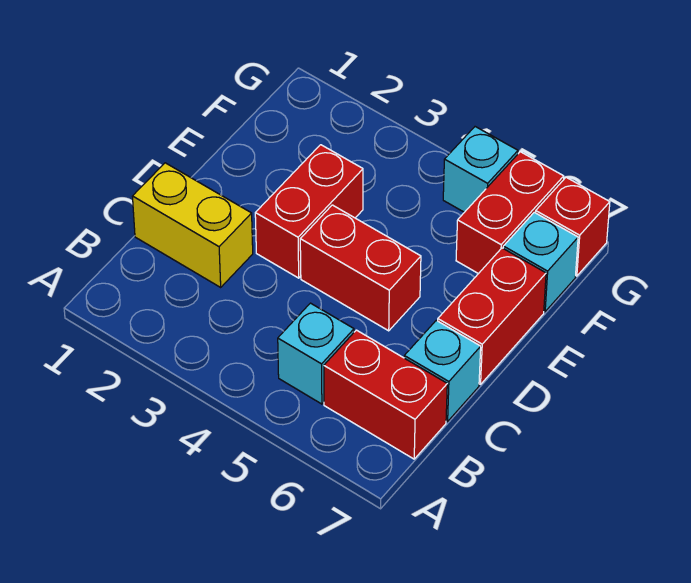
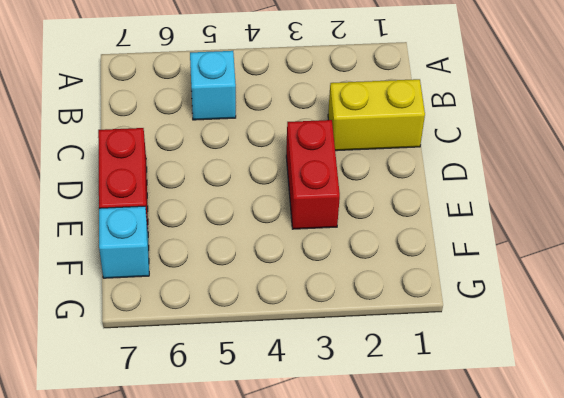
none -> red brick B6:B7 level 1
none -> cyan brick C7 level 1

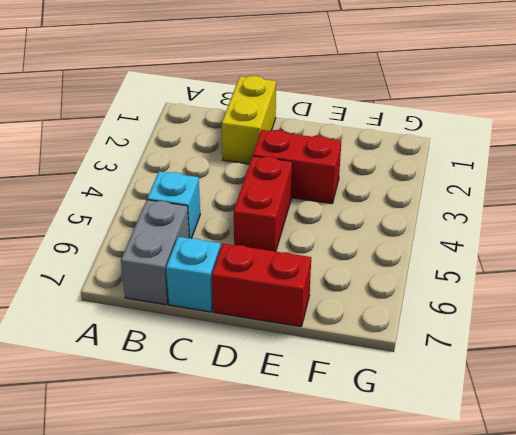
grey brick B6:B7 level 1 -> red brick B6:B7 level 1
none -> red brick F6:G6 level 1
none -> cyan brick F7 level 1

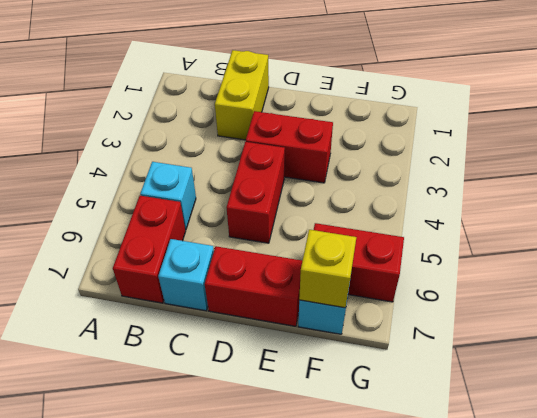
yellow brick F7 level 2 -> none
none -> cyan brick G5 level 1
none -> red brick G7 level 1

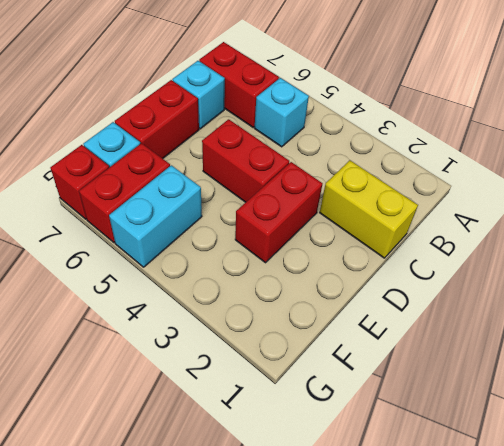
cyan brick F5:G5 level 1 -> cyan brick G5 level 1

